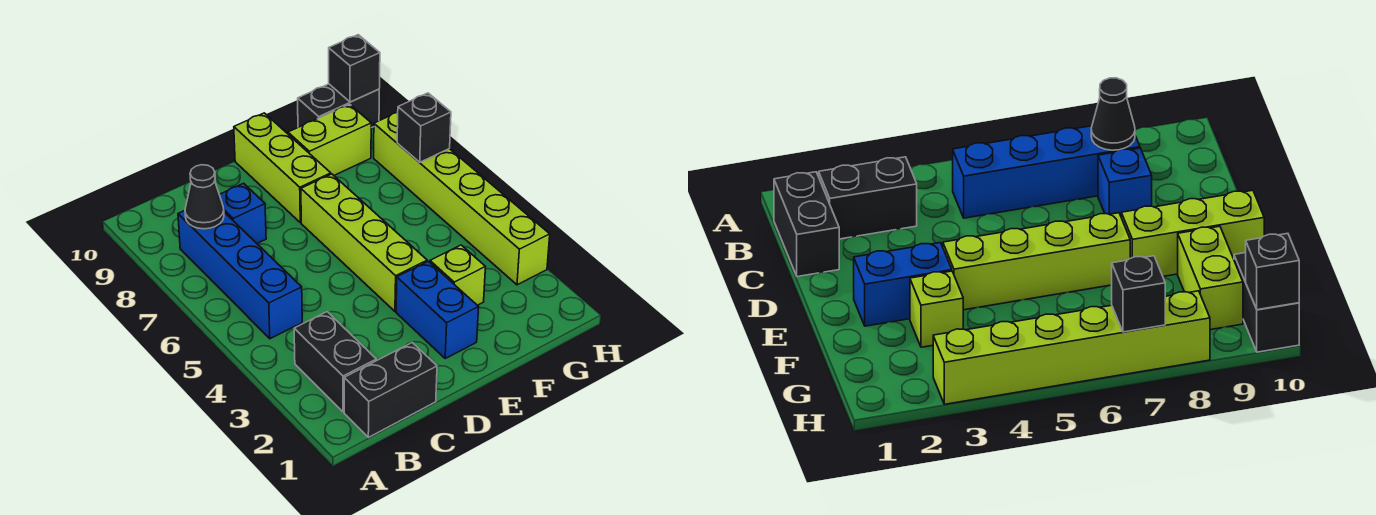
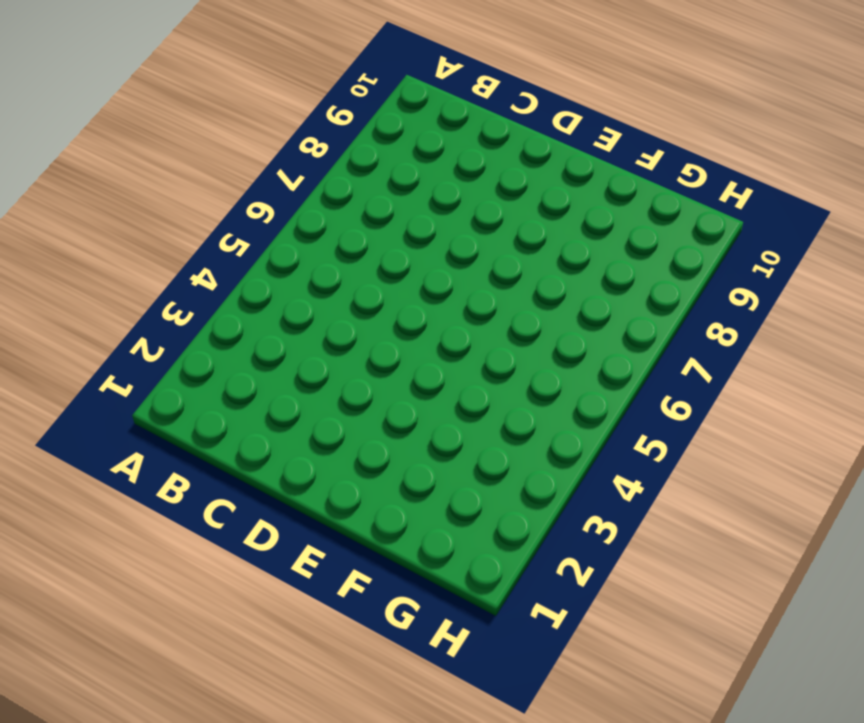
none -> black brick B1:C1 level 1
none -> black brick B2:B3 level 1
none -> blue brick B5:B8 level 1

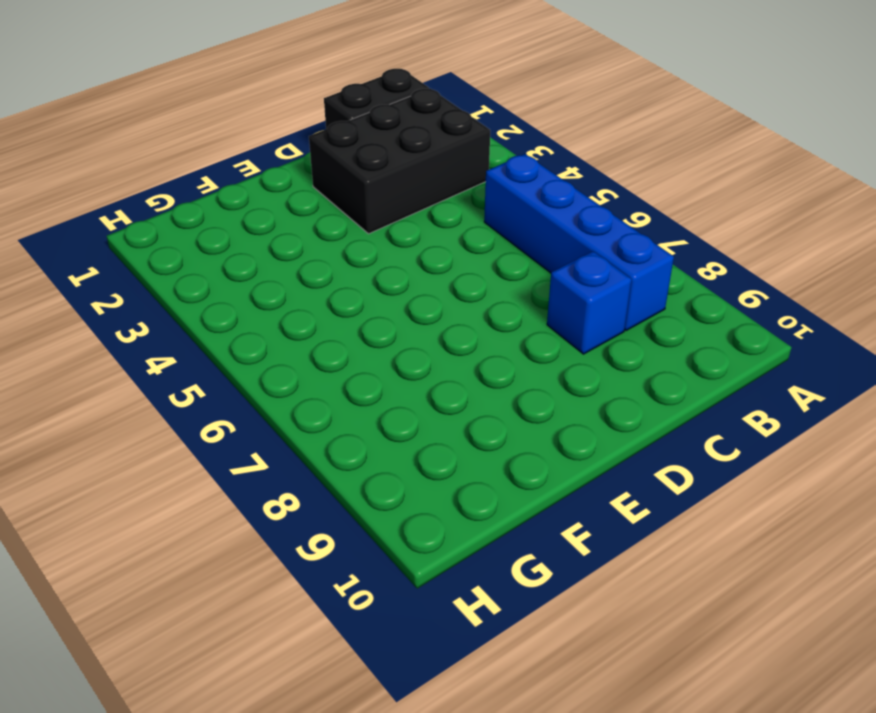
black brick B2:D3 level 1 -> black brick B2:B3 level 1
none -> blue brick E2:E3 level 1
none -> lime brick E4:E7 level 1
none -> lime brick E8:E10 level 1

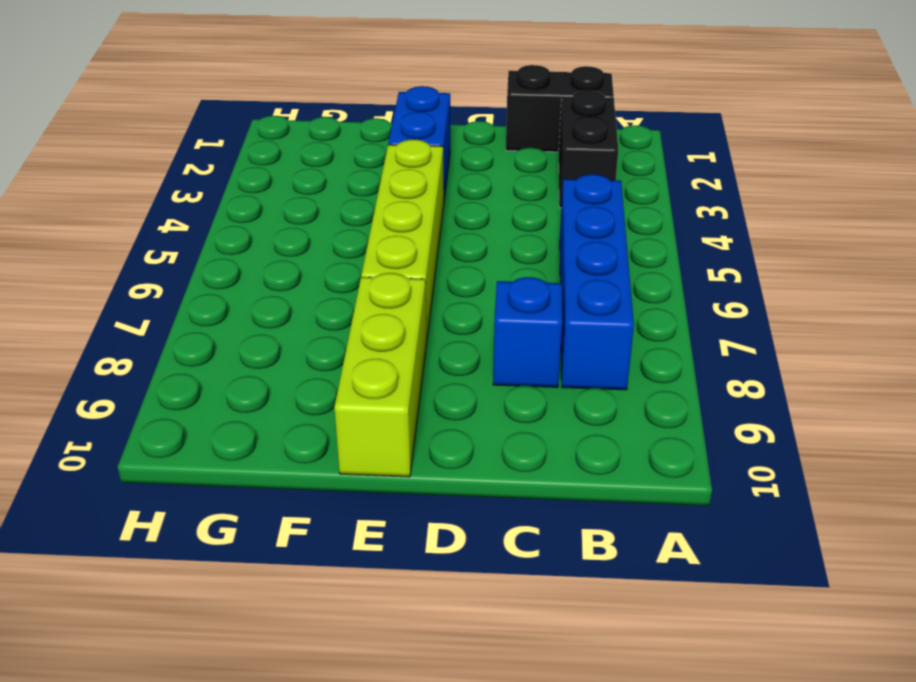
none -> lime brick F3 level 1
none -> lime brick F9:G9 level 1
none -> black brick G10:H10 level 1

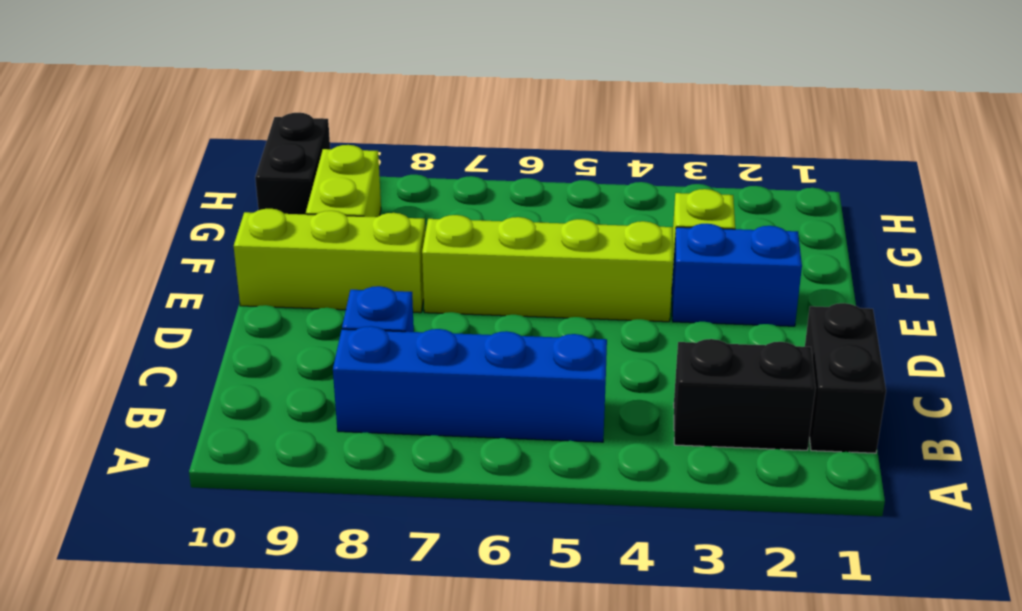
none -> lime brick H3:H8 level 1
none -> black cone B8 level 2
none -> black brick H7 level 2

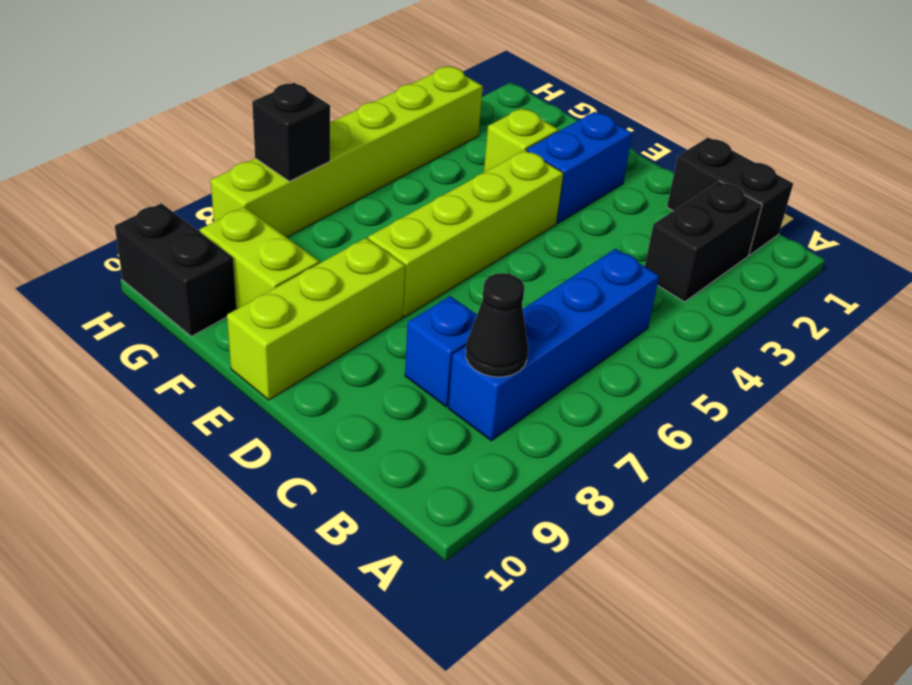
none -> black brick H10 level 2

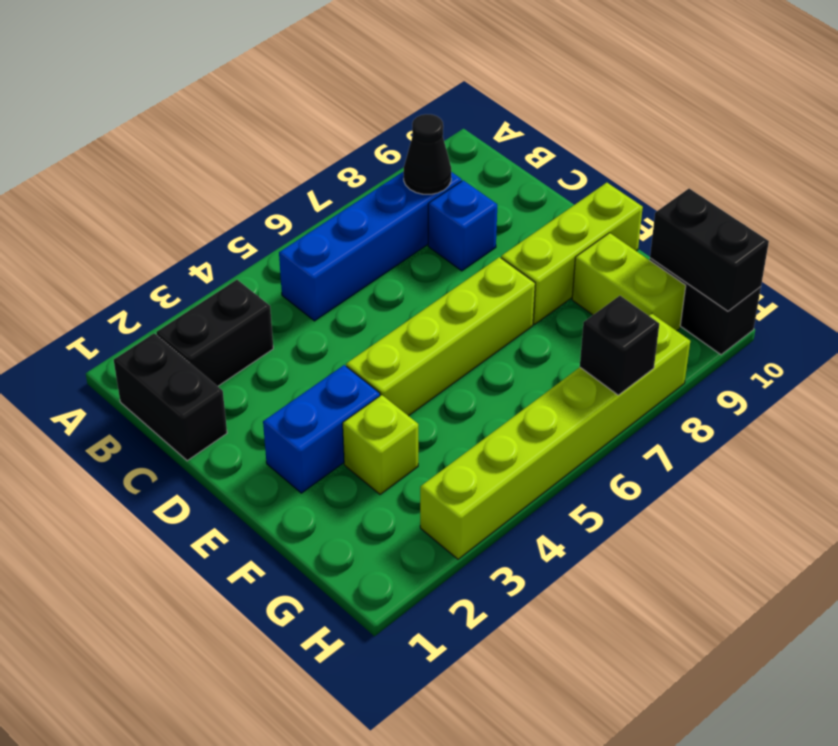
black brick G10:H10 level 2 -> black brick H10 level 2

